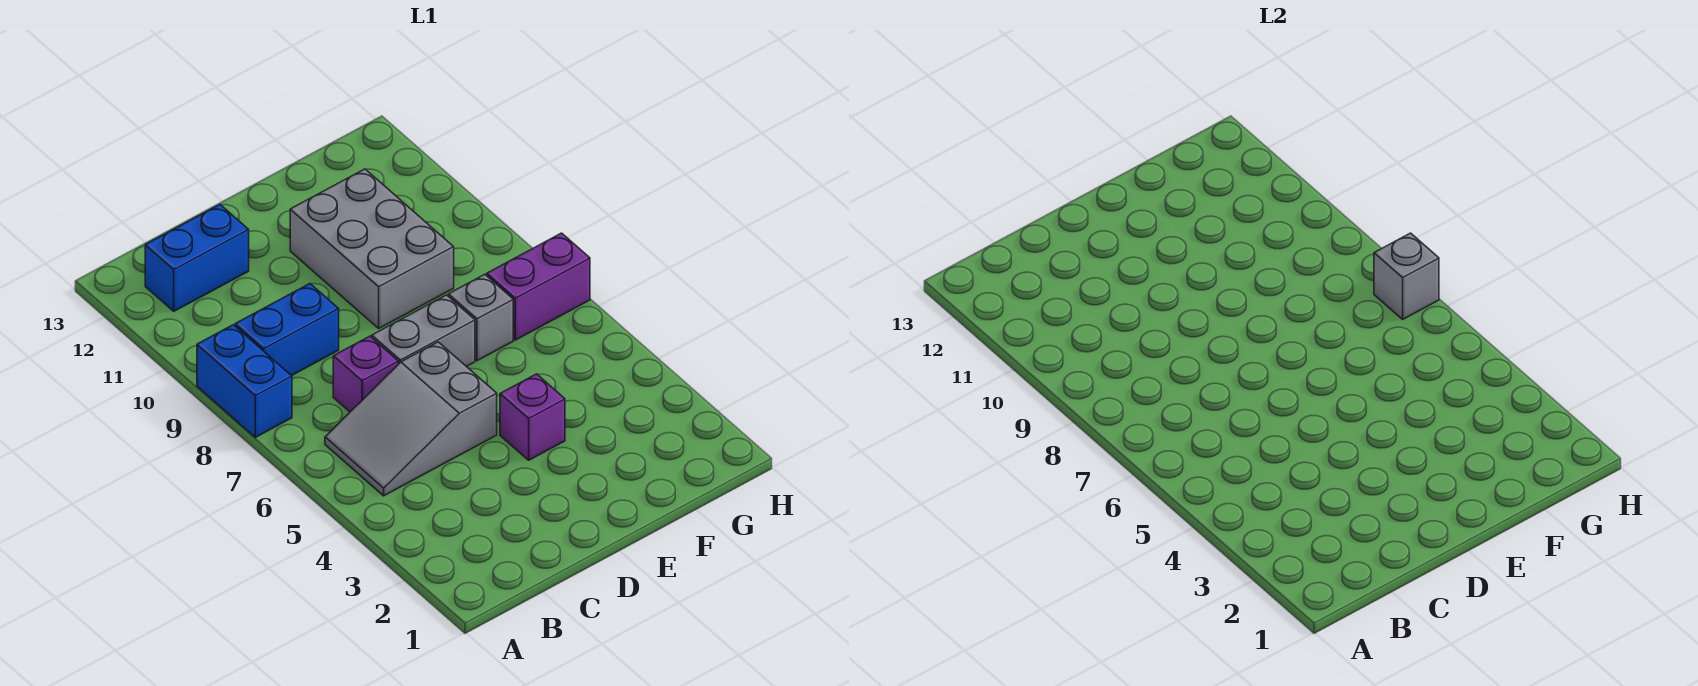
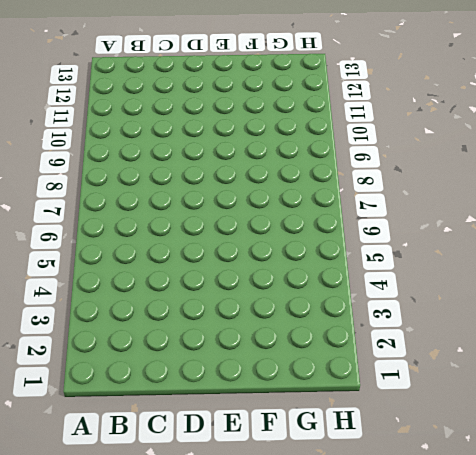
none -> blue brick A8:A9 level 1
none -> grey slope B5:D6 level 1 top D

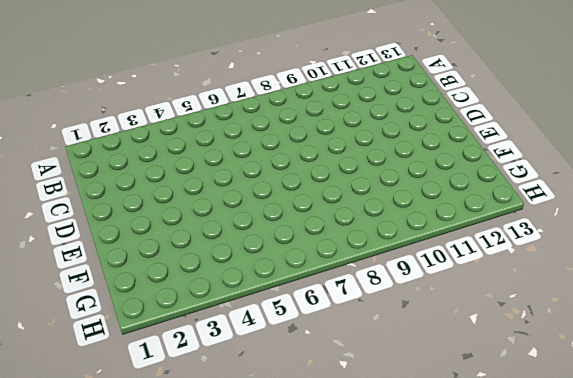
none -> blue brick A8:A9 level 1
none -> grey slope B5:D6 level 1 top D

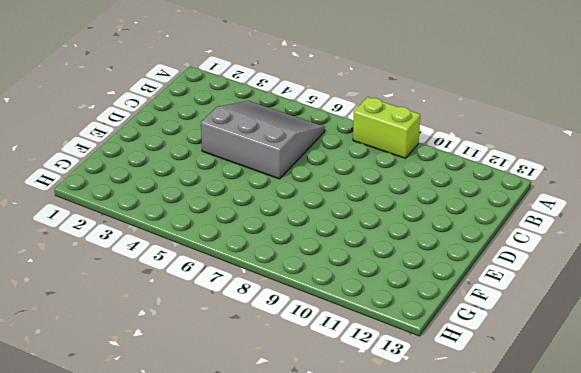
lime brick A8:A9 level 1 -> blue brick A8:A9 level 1
grey slope B4:D6 level 1 top D -> grey slope B5:D6 level 1 top D
none -> blue brick B9:C9 level 1
none -> blue brick B12:C12 level 1

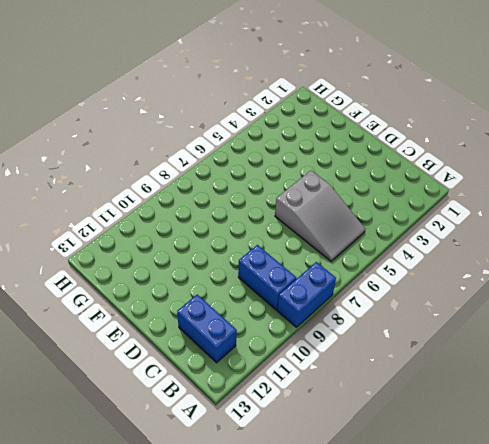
none -> purple brick C7 level 1
none -> grey brick D7:E7 level 1

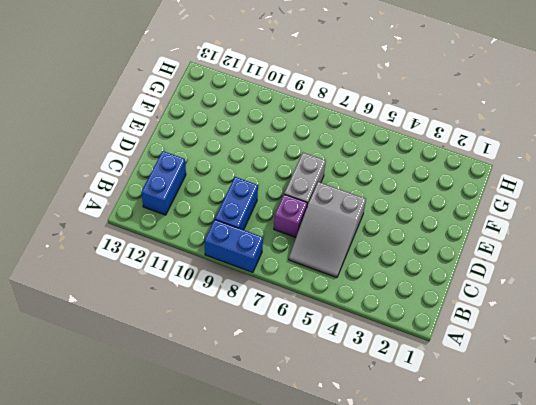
none -> purple brick E4 level 1
none -> grey brick E9:F11 level 1

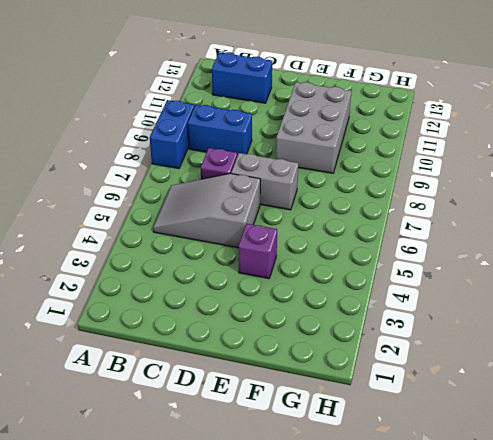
none -> grey brick F7 level 1
none -> purple brick G7:H7 level 1

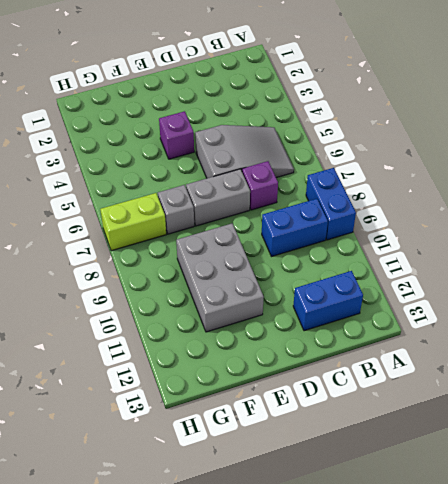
lime brick G7:H7 level 1 -> purple brick G7:H7 level 1
none -> grey brick H7 level 2

